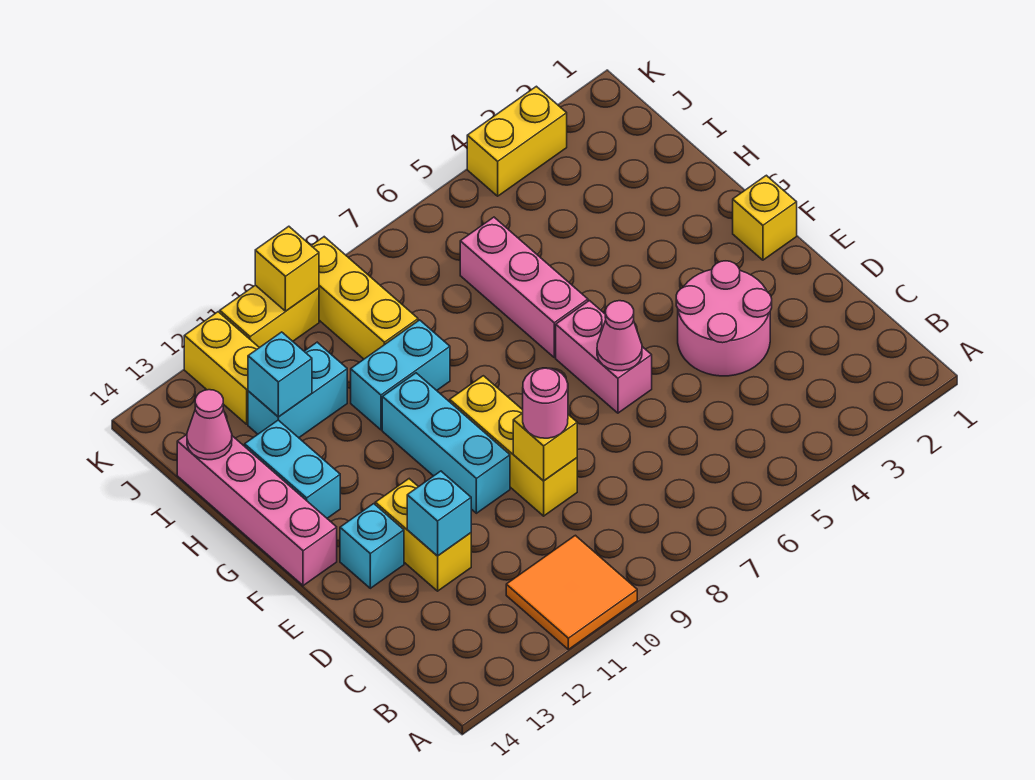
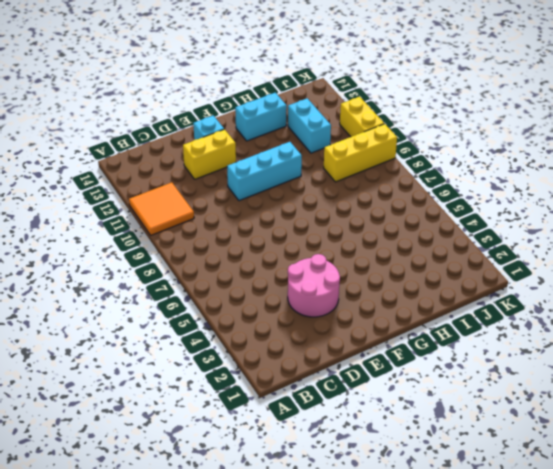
none -> yellow brick D9:F9 level 1
none -> pink brick E6:F6 level 1
none -> yellow brick F1 level 1

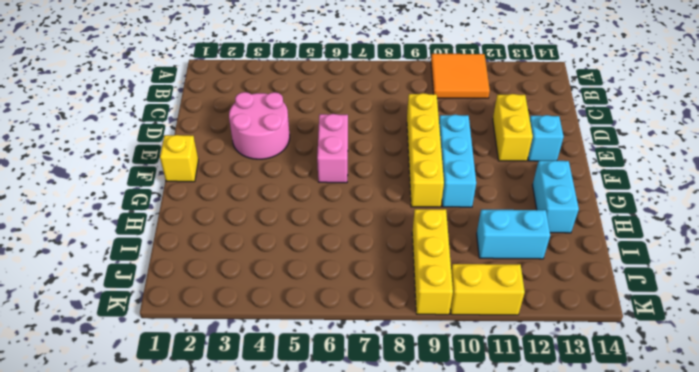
yellow brick D9:G9 level 1 -> yellow brick D9:F9 level 1
none -> pink brick F14:I14 level 1
none -> pink brick G6:I6 level 1
none -> cyan brick H9:H10 level 1

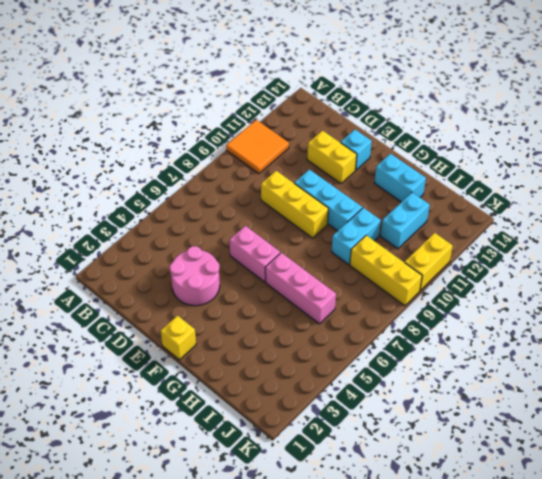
none -> pink brick F14:I14 level 1
none -> yellow brick J12:K12 level 1
none -> yellow brick K3:K4 level 1

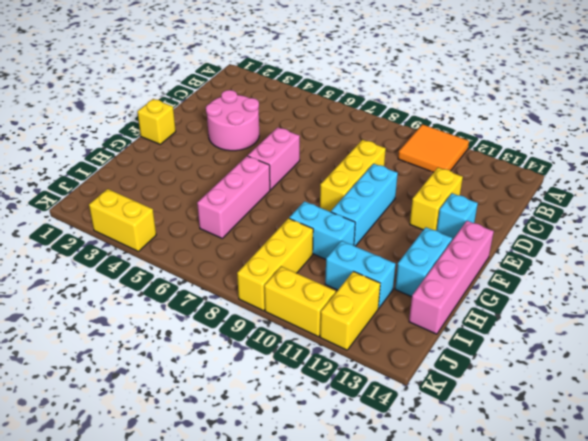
none -> yellow brick D9 level 2
none -> cyan brick D12 level 2
none -> pink cone E6 level 2

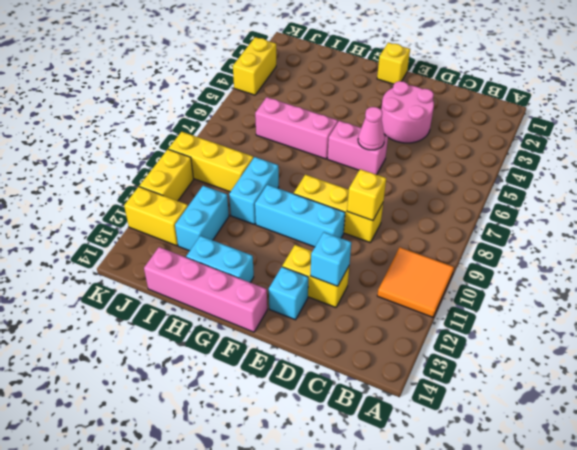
none -> cyan brick I12 level 2
none -> pink cone I14 level 2
none -> yellow brick K10 level 2

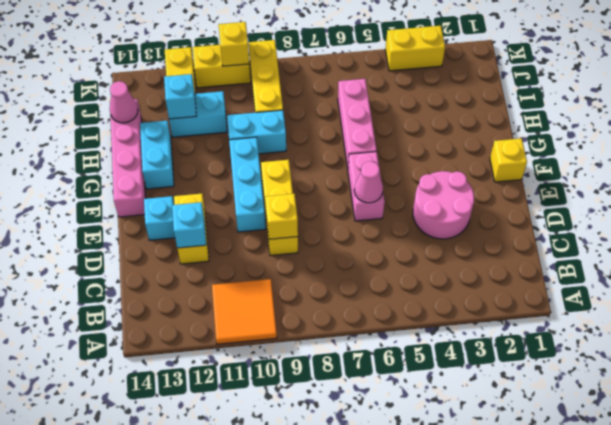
none -> pink round brick D9 level 3

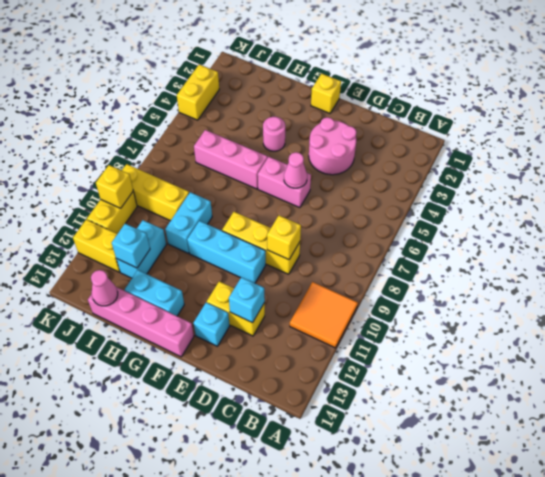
pink round brick G4 level 1 -> pink round brick D9 level 3

